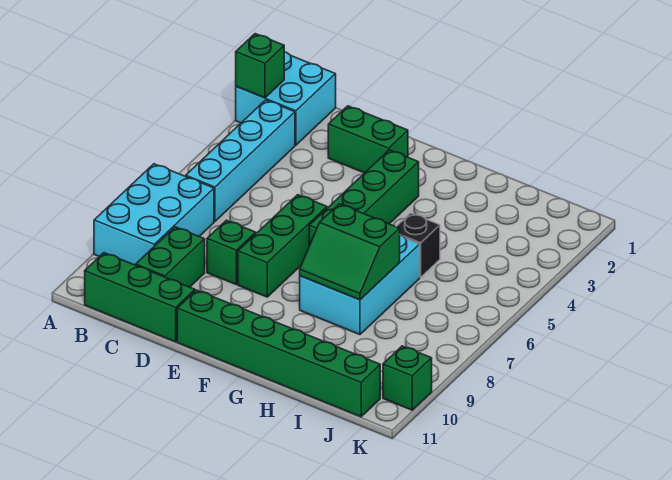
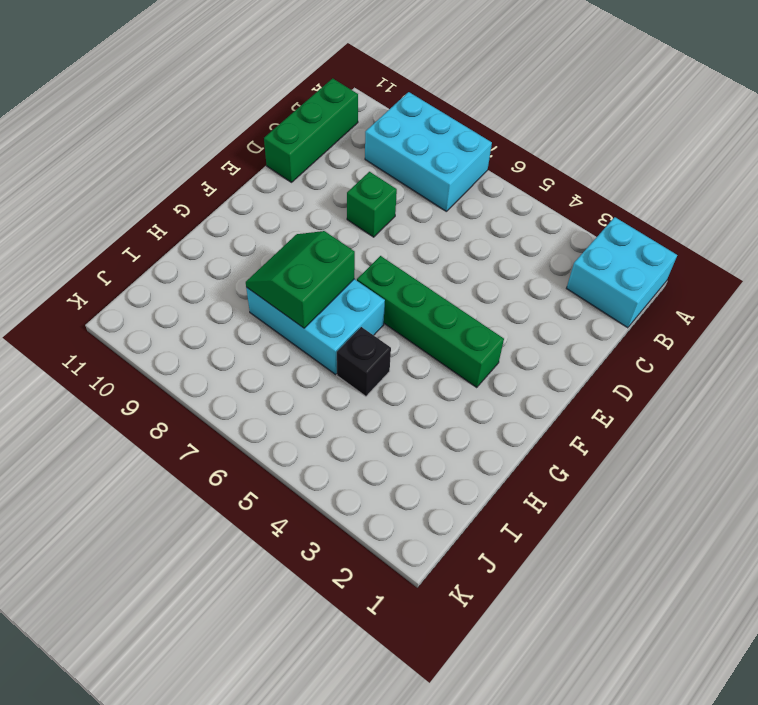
none -> cyan brick B3:B6 level 1
none -> green brick C9:C10 level 1
none -> green brick D2:E2 level 1

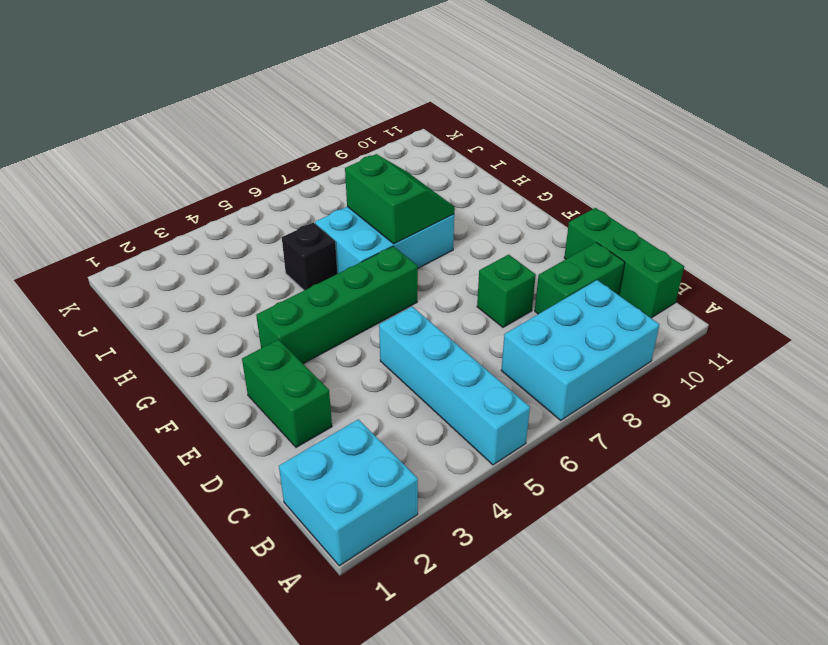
cyan brick A5:D5 level 1 -> cyan brick B3:B6 level 1
none -> green brick E6:E8 level 1
none -> green brick E11:J11 level 1
none -> green brick K10 level 1

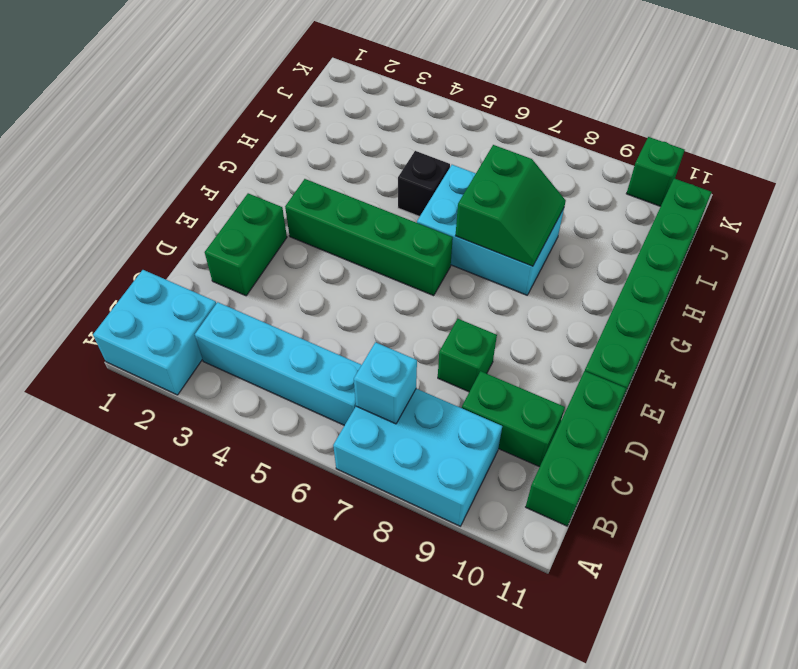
cyan brick B7 level 2 -> none
none -> green brick E6:E8 level 1
none -> green brick A2 level 2

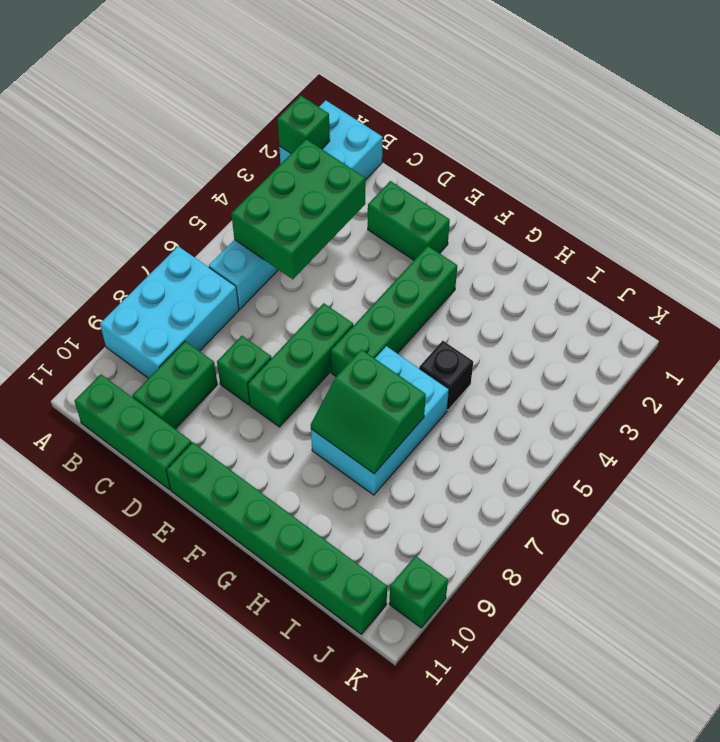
green brick B3:C5 level 2 -> none

